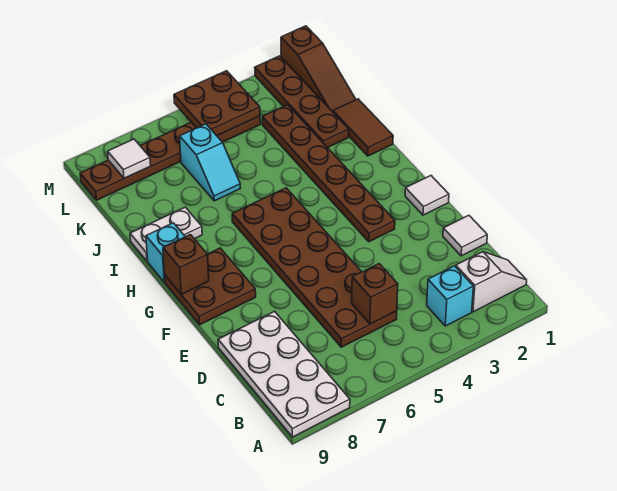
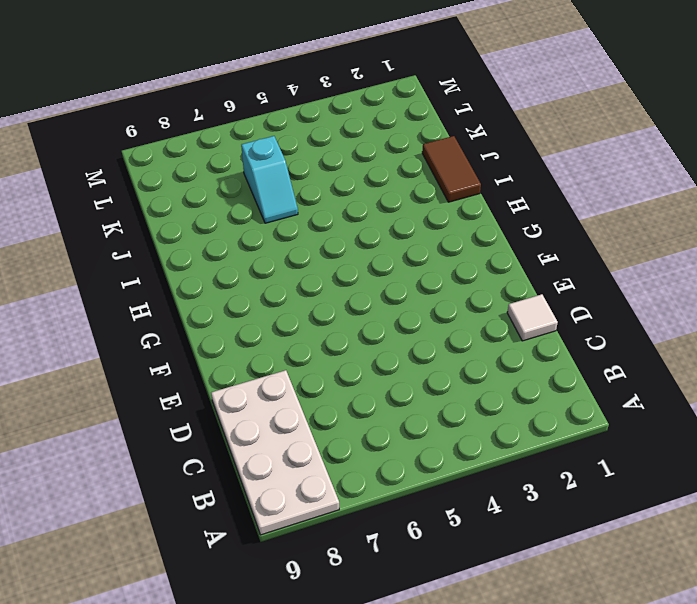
none -> white slope B1:B2 level 1 top 2
none -> cyan brick B3 level 1
none -> brown plate C5:H6 level 1

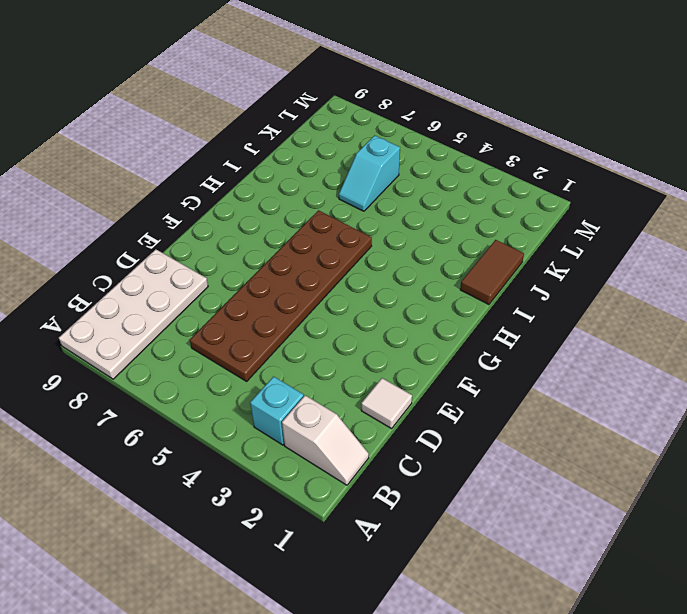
none -> white tile F1 level 1
none -> brown plate F3:K3 level 1
none -> brown plate F8:G9 level 1

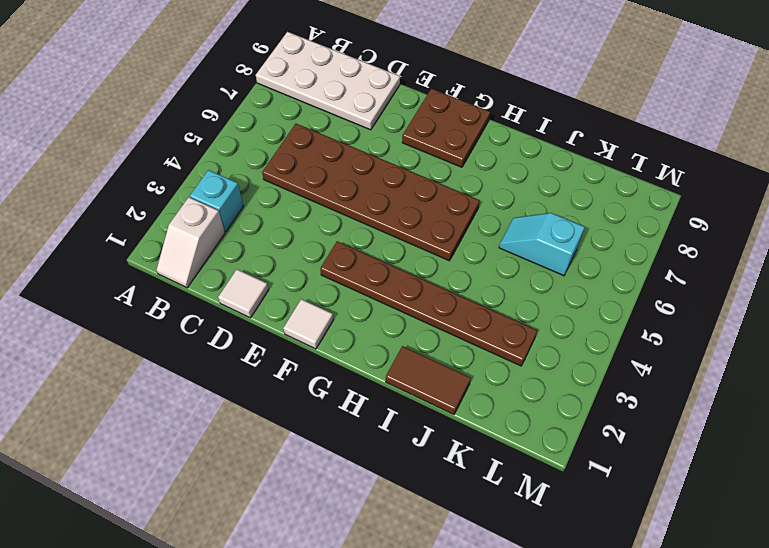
none -> cyan brick H9 level 1
none -> white plate I8:I9 level 1
none -> brown plate J2:M2 level 1

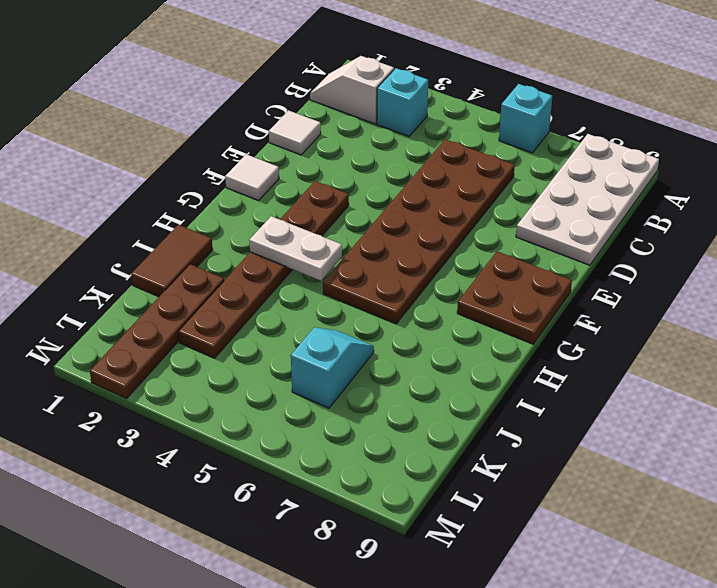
cyan brick A6 level 1 -> cyan brick H9 level 1
white plate H3:H4 level 2 -> white plate I8:I9 level 1
none -> brown slope K1:M1 level 1 top M
none -> brown plate L4:L9 level 1
none -> brown brick C5 level 2

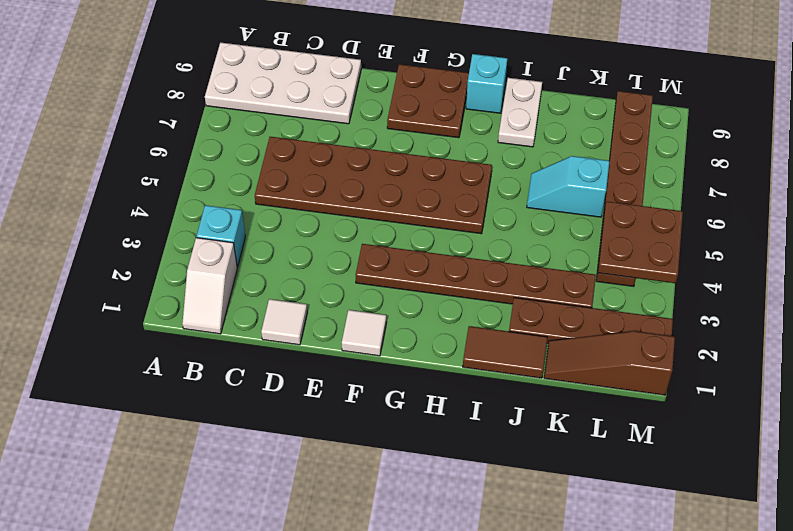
none -> brown brick C5 level 2
none -> brown brick G9 level 2
none -> white tile L8 level 2

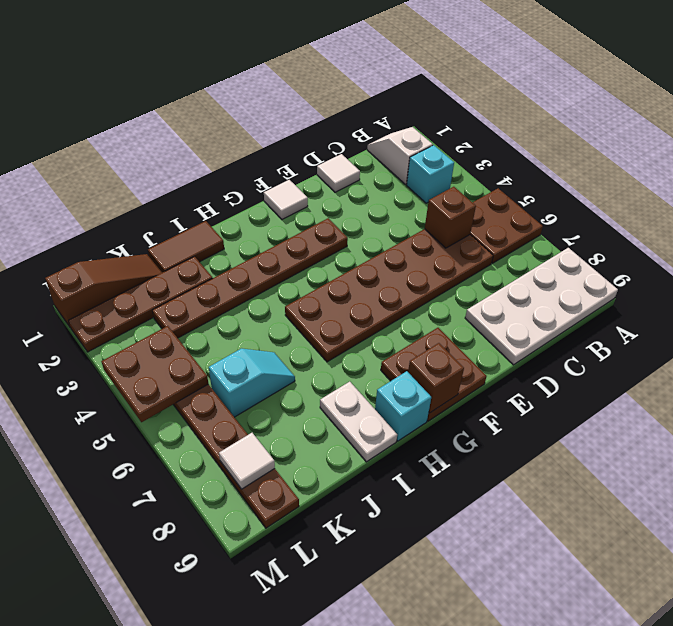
brown plate A5:B6 level 1 -> none

